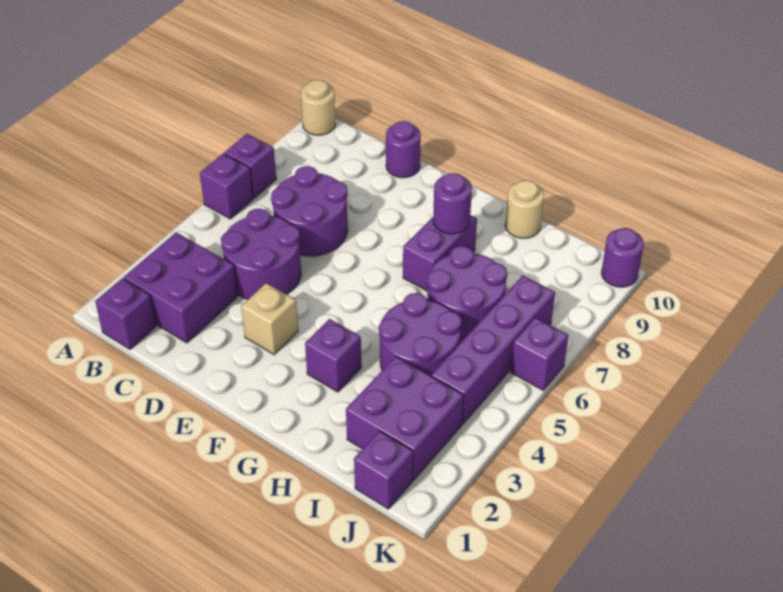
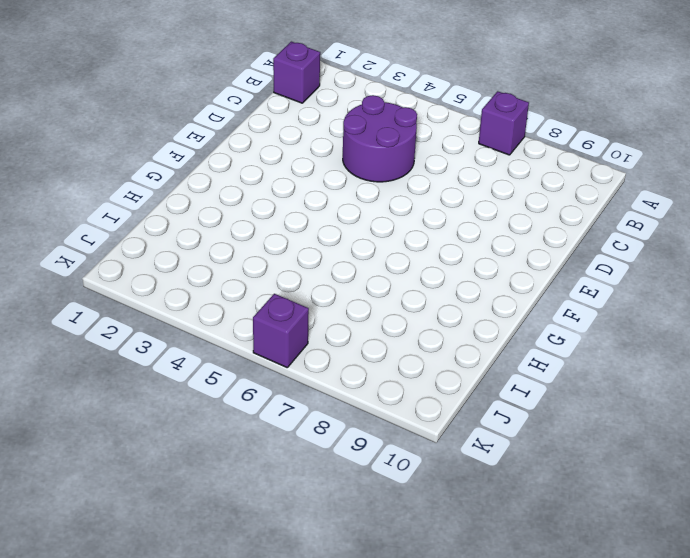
none -> purple brick A6 level 1
none -> tan round brick A10 level 1
none -> purple brick B2:C3 level 1

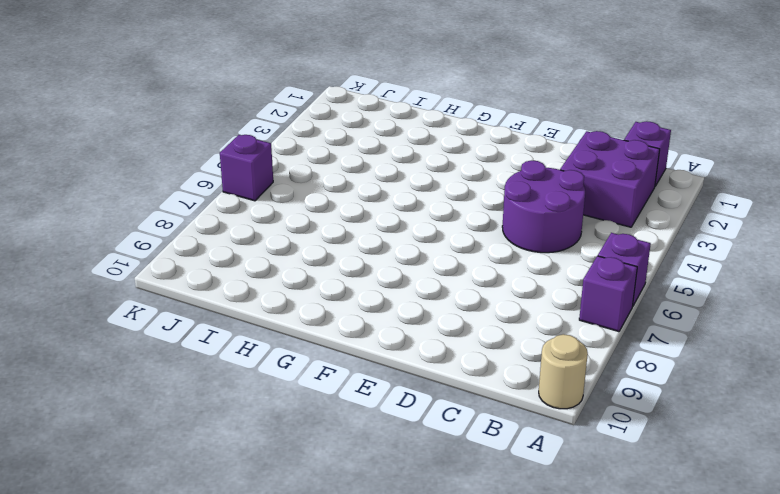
none -> purple round brick C6:D7 level 1
none -> purple round brick D10 level 1
none -> tan brick E3 level 1

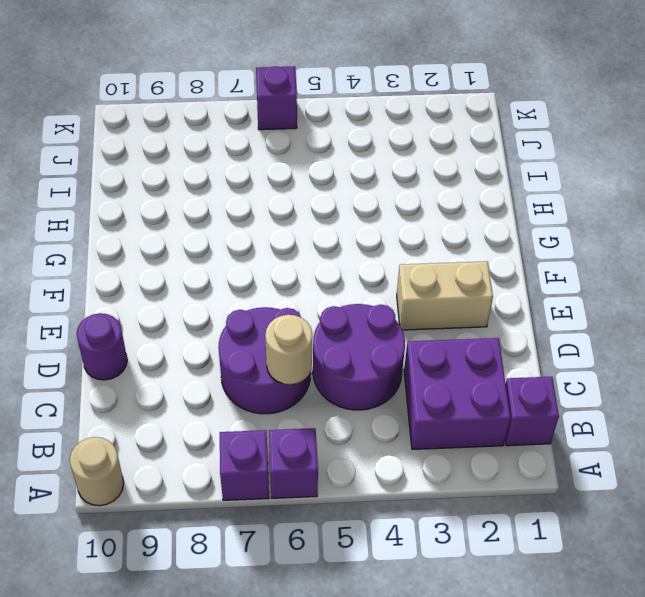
tan round brick C6 level 2 -> tan round brick H10 level 1
tan brick E2:E3 level 1 -> tan brick E3 level 1
none -> purple brick G3 level 1
none -> purple brick G7:G8 level 1
none -> purple round brick H4:I5 level 1

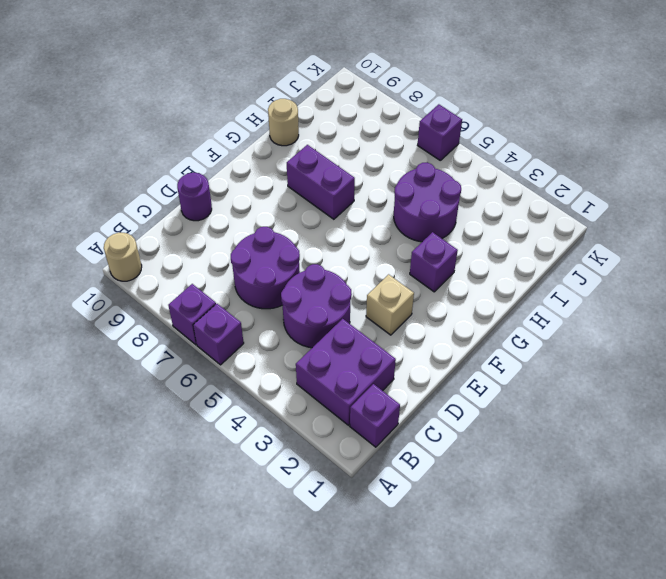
none -> purple round brick H6:I7 level 1
none -> purple brick I2:J3 level 1
none -> purple brick J1 level 1

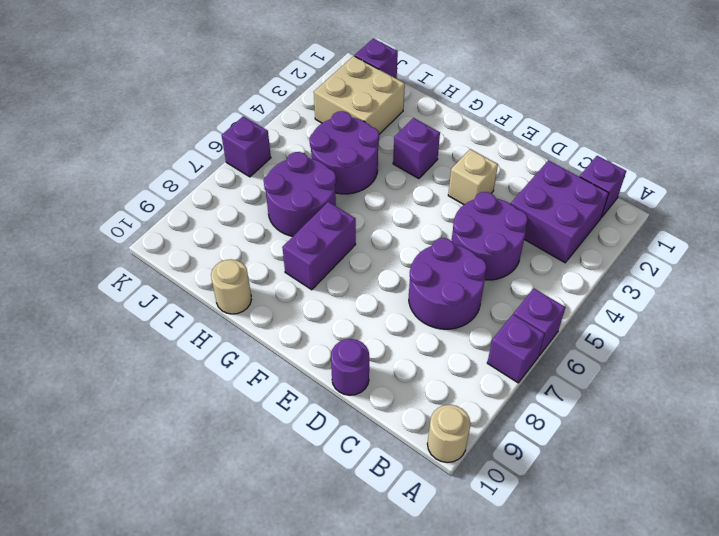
tan brick I2:J3 level 1 -> purple brick I2:J3 level 1
none -> purple brick J4:J7 level 1
none -> purple round brick K10 level 1
none -> purple round brick G8 level 2

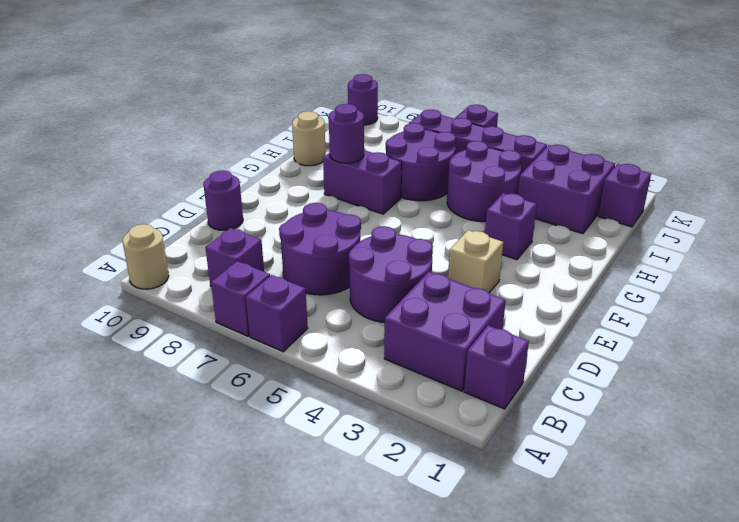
purple brick B8 level 1 -> none

